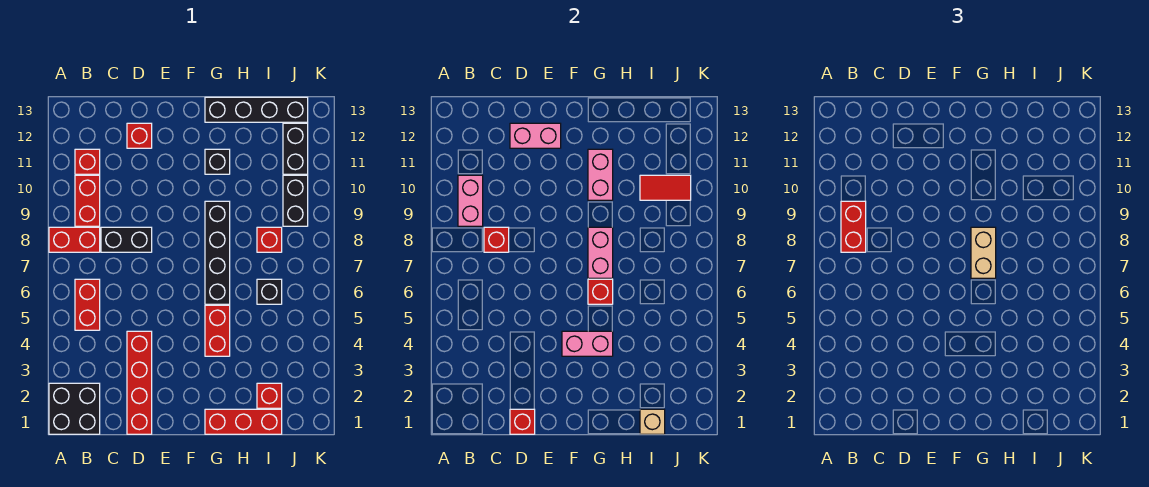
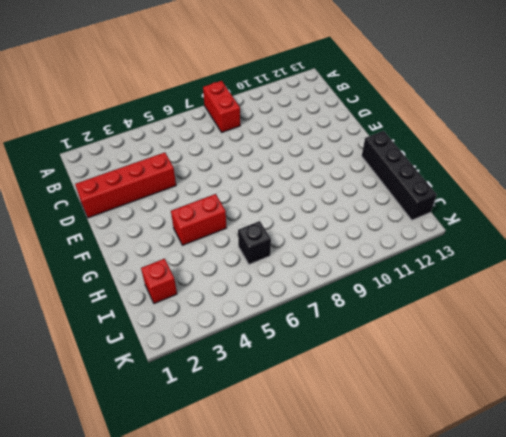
none -> black brick A1:B2 level 1
none -> red brick B5:B6 level 1
none -> red brick B9:B10 level 1
none -> red brick B11 level 1

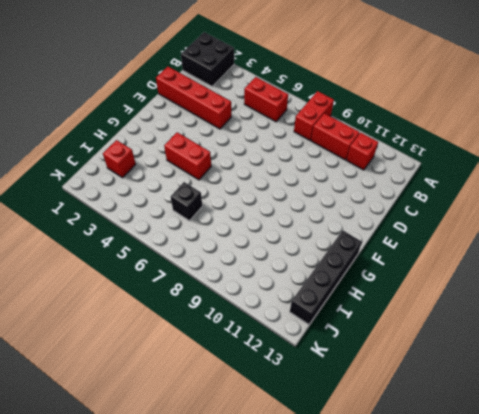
none -> black brick C8:D8 level 1
none -> red brick D12 level 1
none -> red brick G1:I1 level 1
none -> black brick G6:G9 level 1

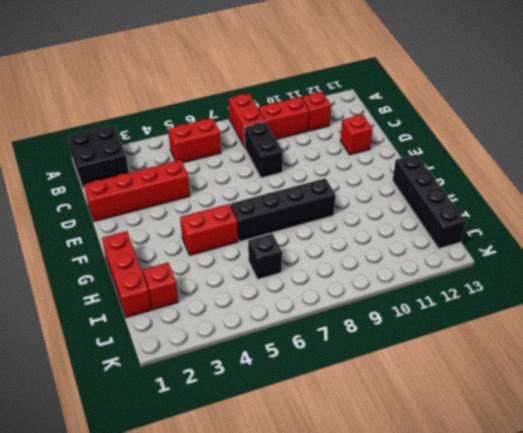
none -> black brick G11 level 1
none -> red brick I8 level 1
none -> black brick J9:J10 level 1
none -> black brick J11:J12 level 1

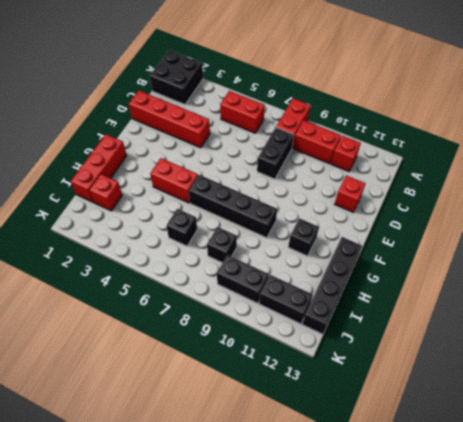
black brick I8 level 1 -> red brick I8 level 1
none -> pink brick B9:B10 level 2
none -> red brick C8 level 2
none -> red brick D1 level 2
none -> pink brick D12:E12 level 2

